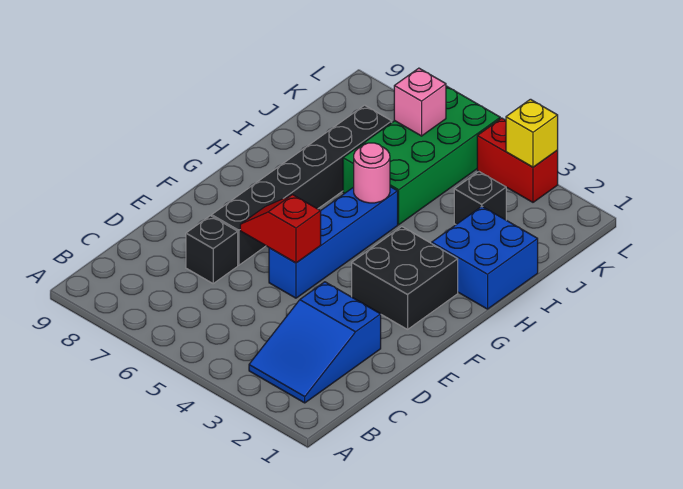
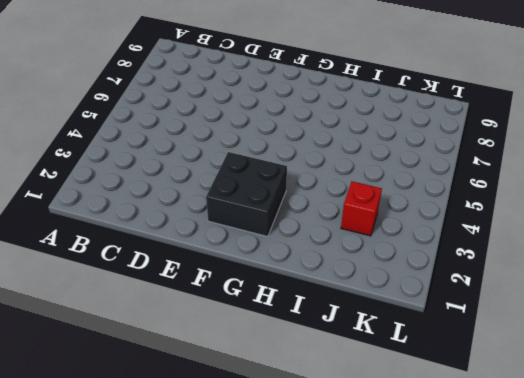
red brick J3 level 1 -> black brick J3 level 1
none -> blue slope B2:D3 level 1 top D
none -> black brick D7 level 1
none -> blue brick E5:H5 level 1

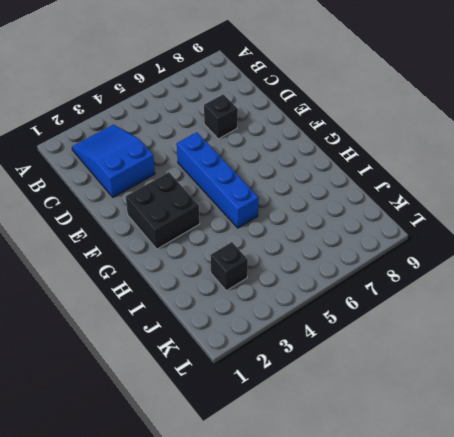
none -> black brick E7:J7 level 1
none -> blue brick H1:I2 level 1
none -> green brick I5:L6 level 1

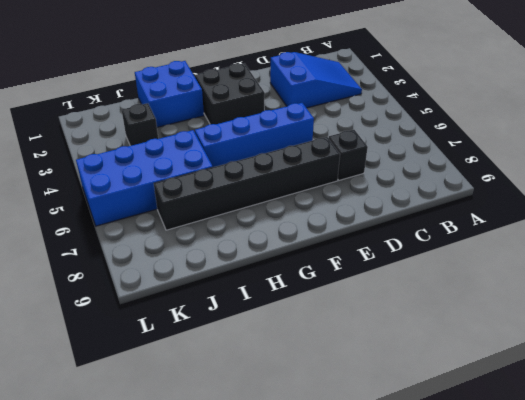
blue brick I5:L6 level 1 -> green brick I5:L6 level 1
none -> red brick L3:L4 level 1
none -> red slope E5:E6 level 2 top 5
none -> pink round brick H5 level 2

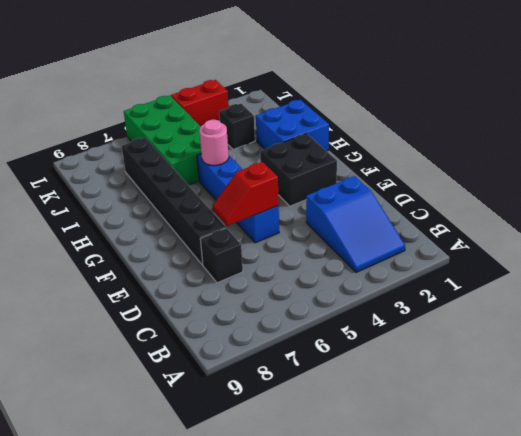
none -> pink brick K6 level 2
none -> yellow brick L3 level 2

